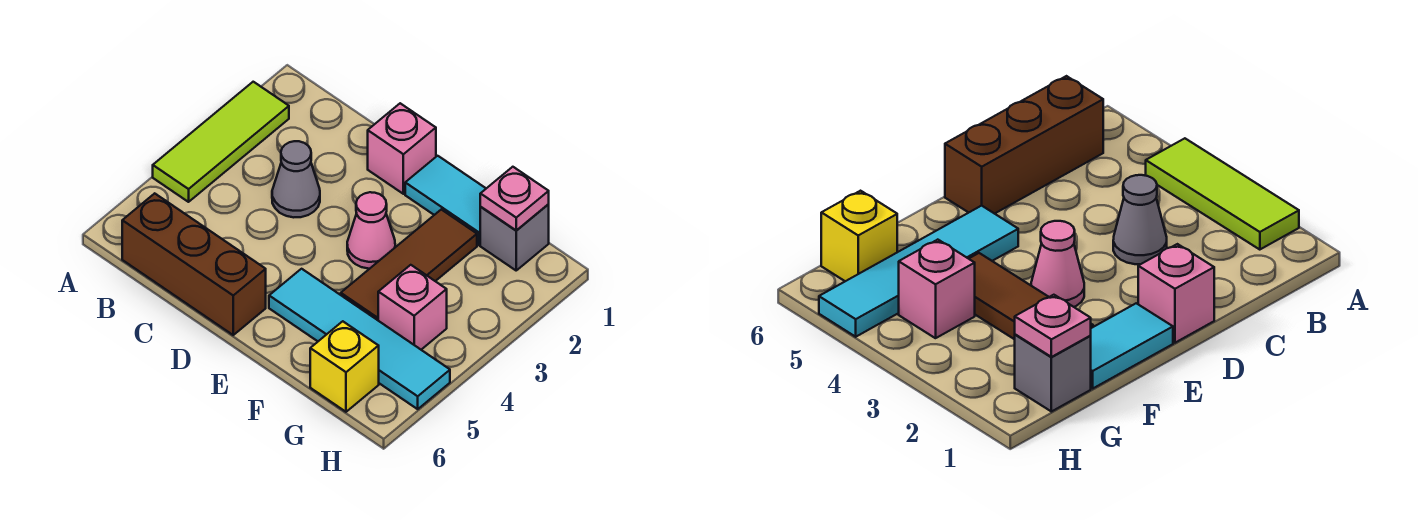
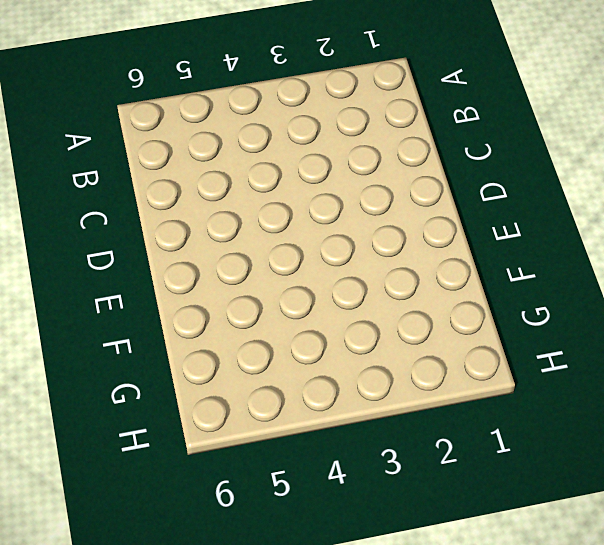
none -> lime tile A2:A4 level 1
none -> brown brick B6:D6 level 1
none -> grey cone C3 level 1

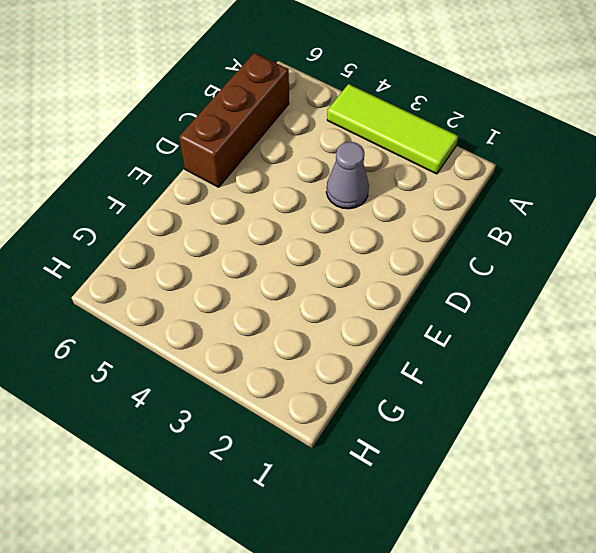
none -> pink brick D1 level 1
none -> cyan tile E1:F1 level 1
none -> pink cone E3 level 1

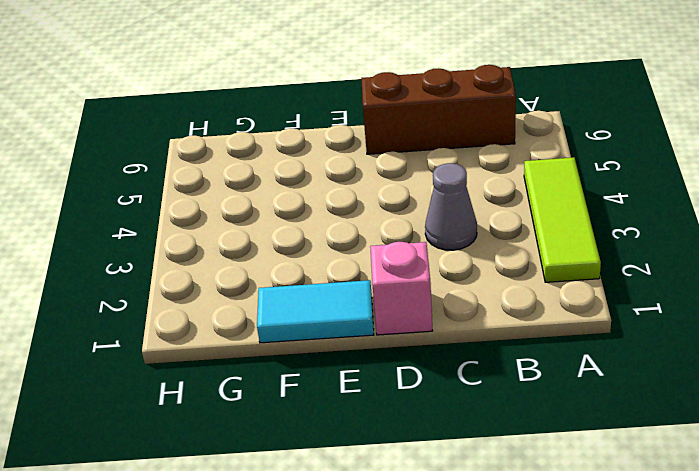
none -> pink cone E3 level 1
none -> cyan tile E5:H5 level 1
none -> brown tile F2:F4 level 1

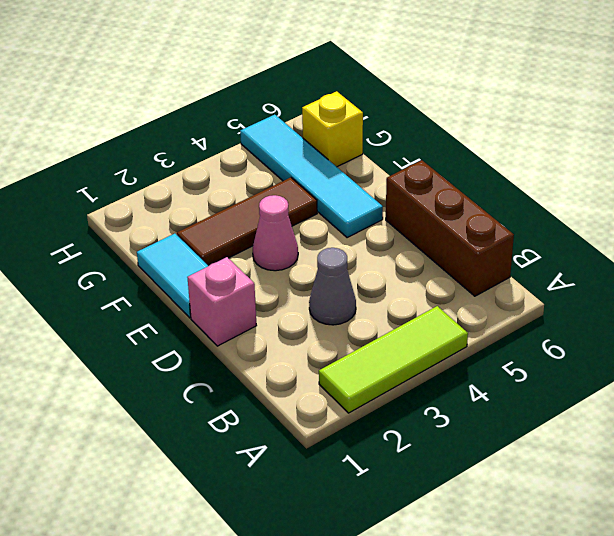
none -> grey brick G1 level 1
none -> pink brick G4 level 1
none -> pink plate G1 level 2

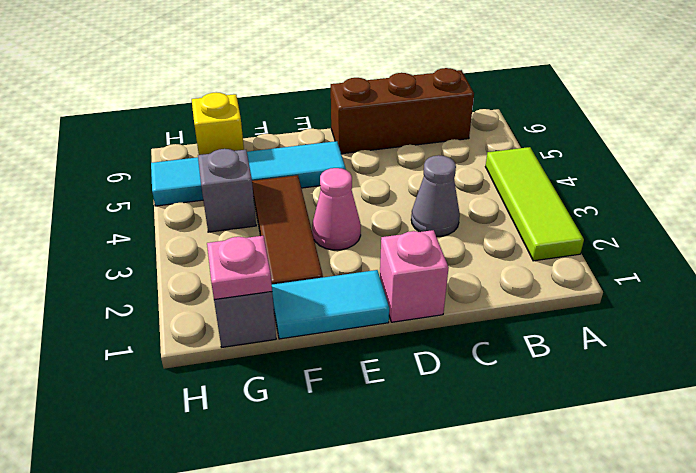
grey brick G4 level 1 -> pink brick G4 level 1

